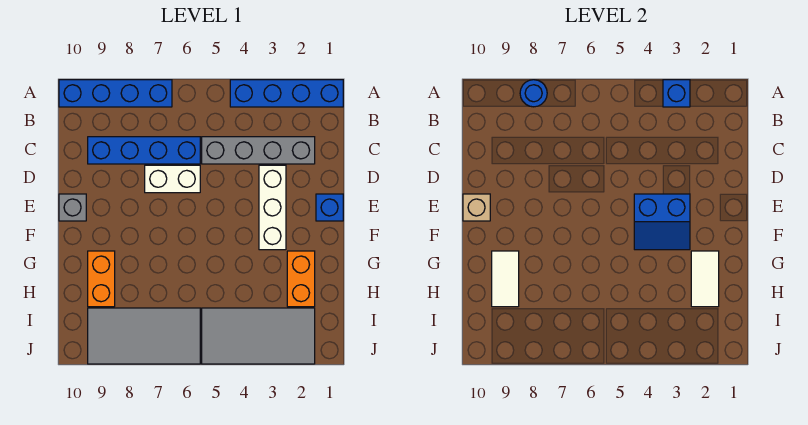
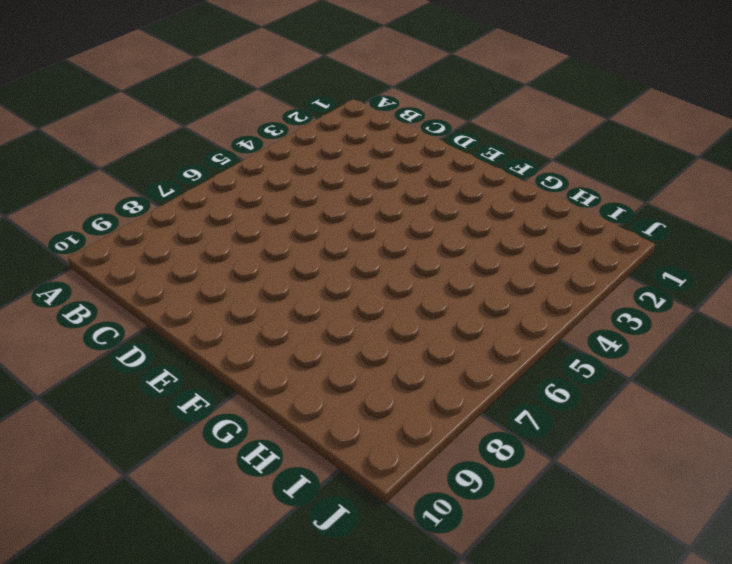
none -> blue brick A1:A4 level 1
none -> blue brick A7:A10 level 1
none -> grey brick C2:C5 level 1

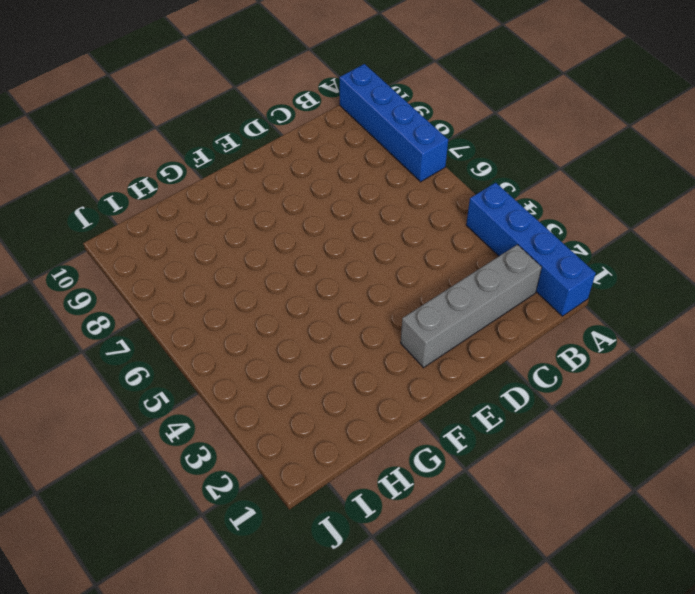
grey brick B2:E2 level 1 -> grey brick C2:C5 level 1
none -> blue brick C6:C9 level 1
none -> white brick D3:F3 level 1
none -> white brick D6:D7 level 1

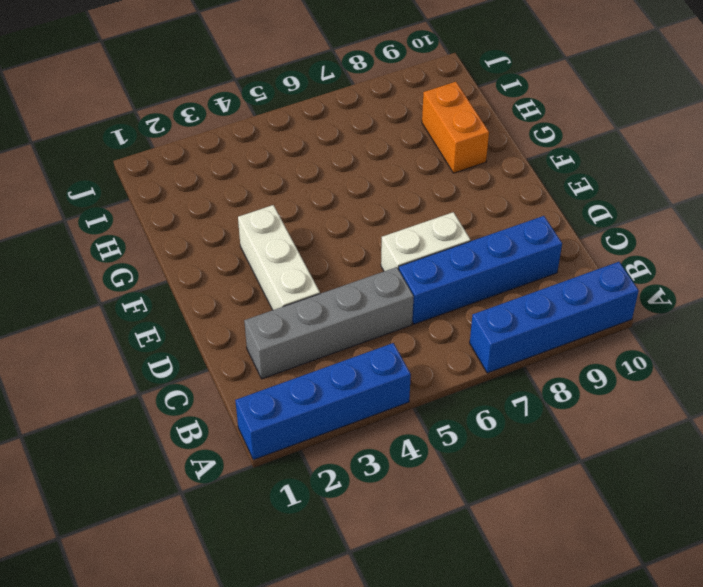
none -> blue brick E1 level 1
none -> grey brick E10 level 1
none -> orange brick G2:H2 level 1

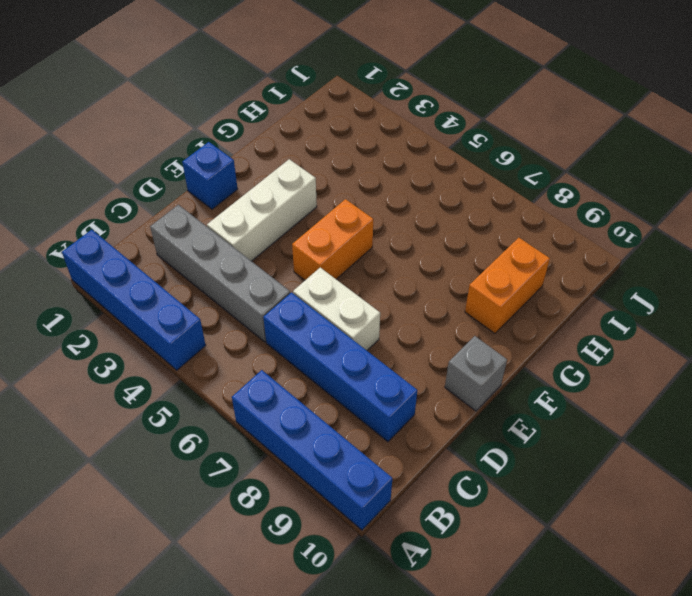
orange brick E5:F5 level 1 -> orange brick G2:H2 level 1
none -> grey tile I2:J5 level 1
none -> grey tile I6:J9 level 1
none -> blue brick A3 level 2

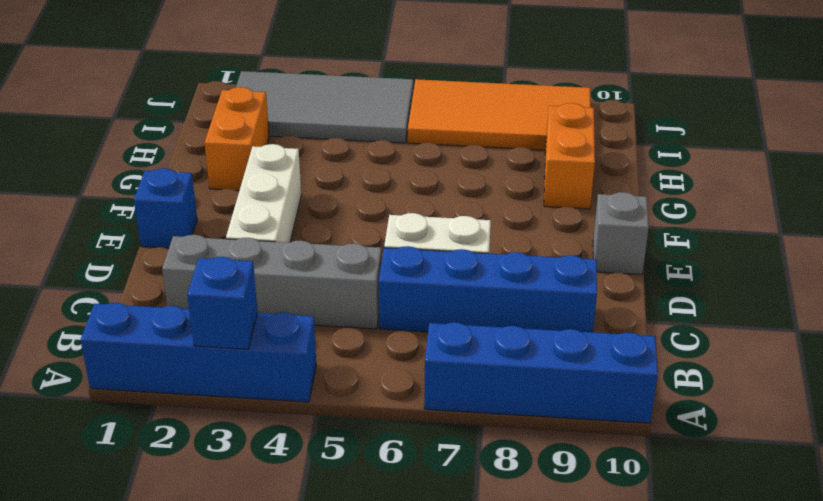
orange tile I6:J9 level 1 -> grey tile I6:J9 level 1
none -> blue round brick A8 level 2
none -> blue slope E3:F4 level 2 top E
none -> tan brick E10 level 2

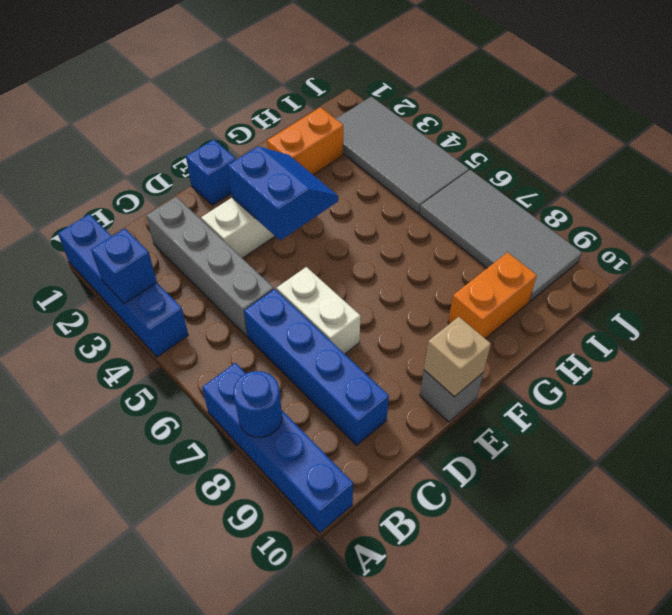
none -> white tile G2:H2 level 2
none -> white tile G9:H9 level 2

